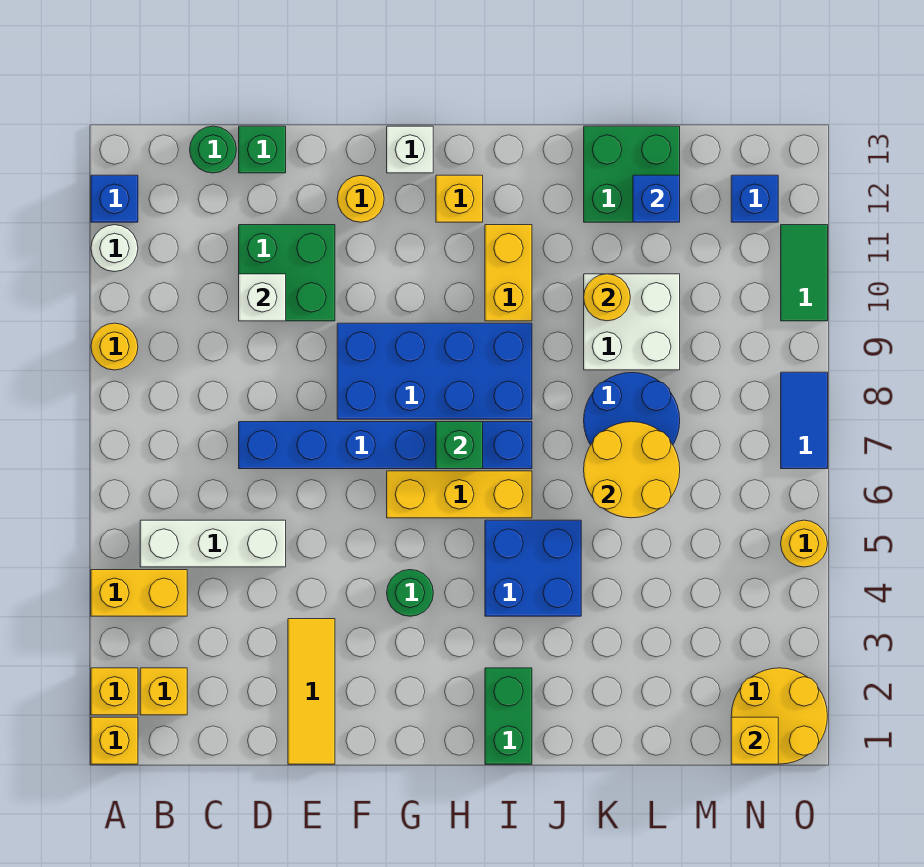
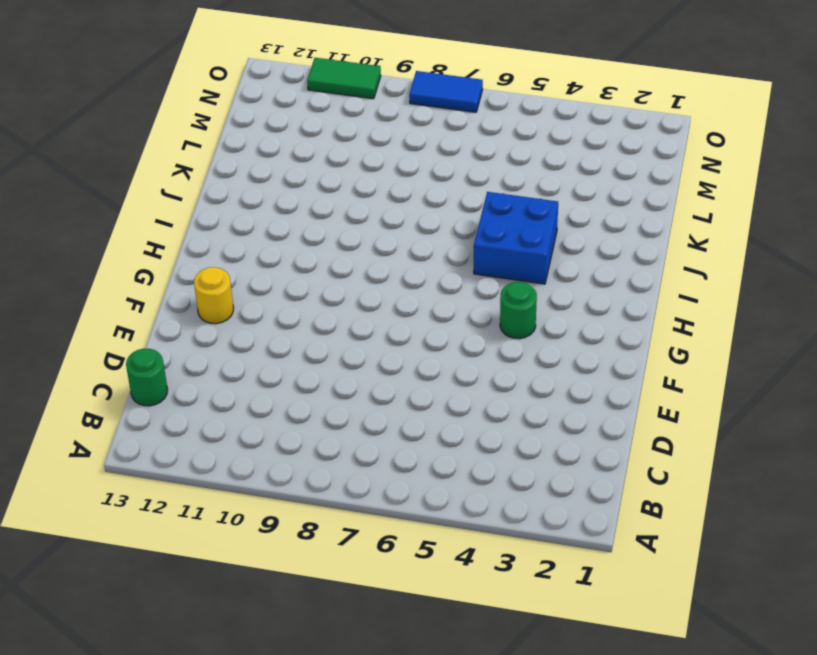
none -> yellow brick A1 level 1
none -> yellow brick A2 level 1
none -> yellow brick A4:B4 level 1
none -> yellow round brick A9 level 1

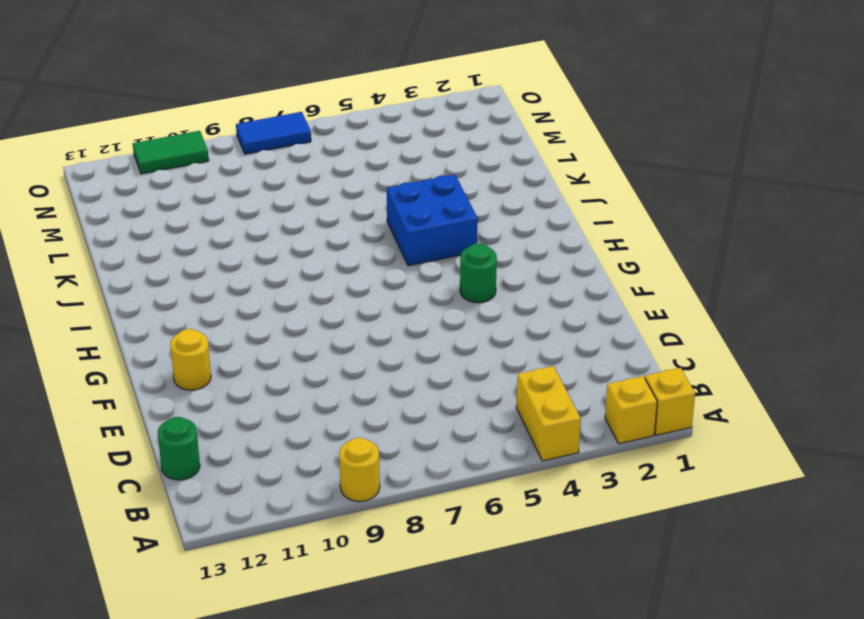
none -> white round brick A11 level 1
none -> blue brick A12 level 1
none -> yellow brick B2 level 1
none -> white brick B5:D5 level 1

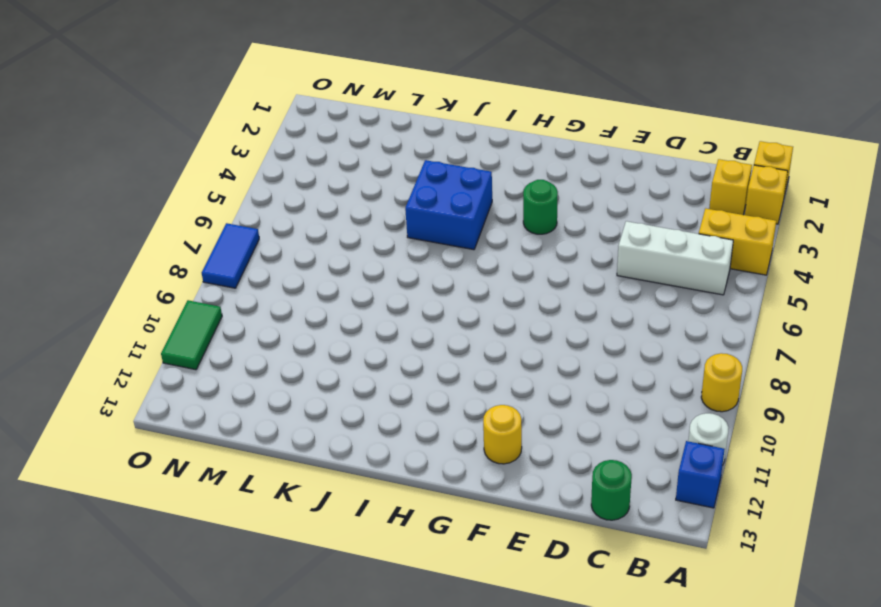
none -> blue brick D7:I7 level 1
none -> green brick D10:E11 level 1
none -> green brick D13 level 1
none -> yellow tile E1:E3 level 1

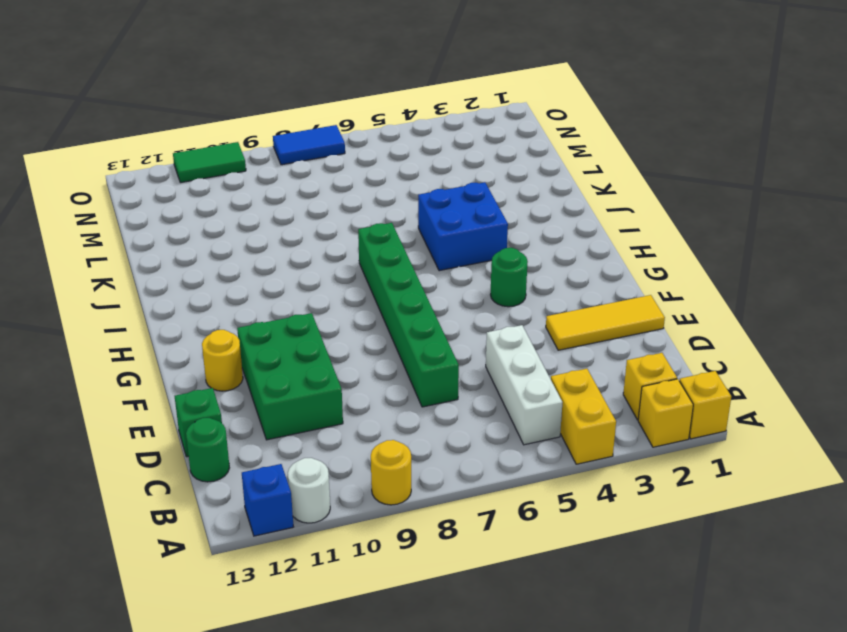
green brick D7:I7 level 1 -> blue brick D7:I7 level 1
green brick D10:F11 level 1 -> green brick D10:E11 level 1
none -> blue brick F8:I9 level 1
none -> yellow brick G6:I6 level 1
none -> white brick G13 level 1
none -> yellow brick H12 level 1

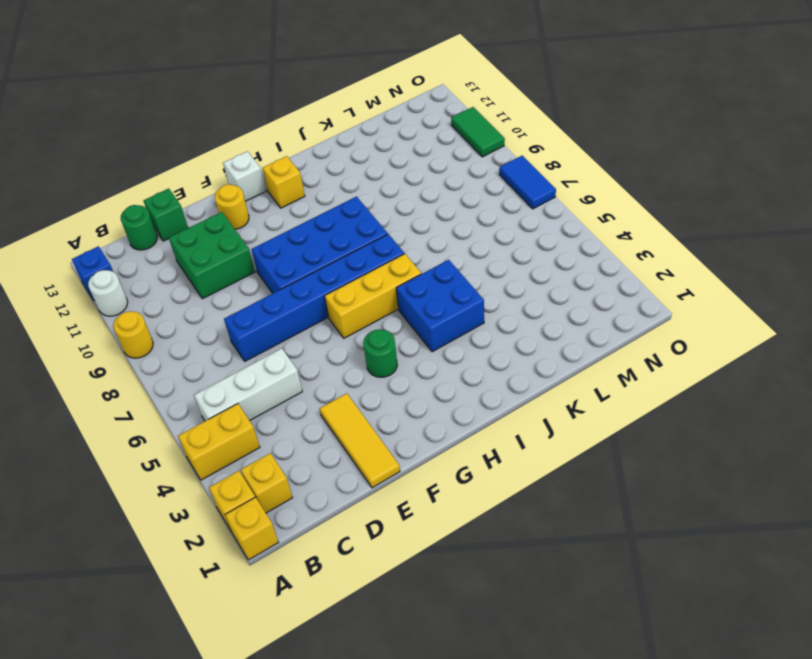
none -> green brick I1:I2 level 1
none -> yellow brick I10:I11 level 1
none -> blue round brick K7:L8 level 1
none -> white brick K9:L10 level 1

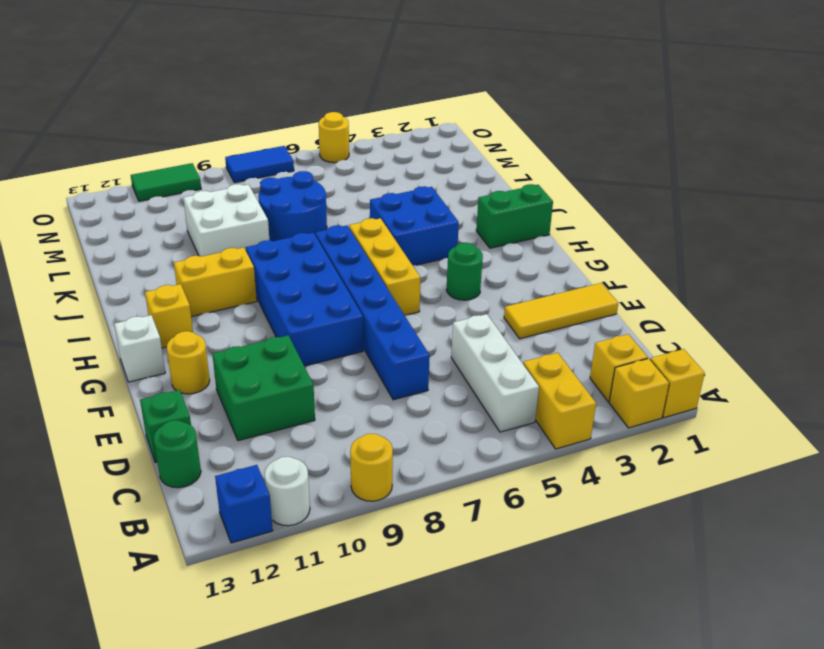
none -> green brick K12:L13 level 1
none -> yellow round brick N1:O2 level 1
none -> blue brick N12 level 1
none -> white brick D10 level 2

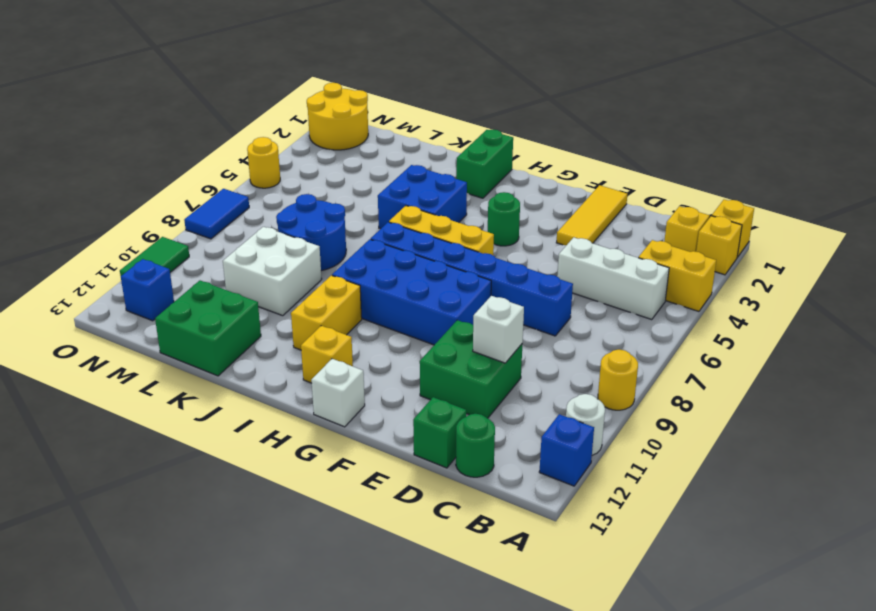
none -> yellow round brick F12 level 1
none -> green brick H7 level 2
none -> yellow round brick K6:L7 level 2
none -> yellow round brick K10 level 2

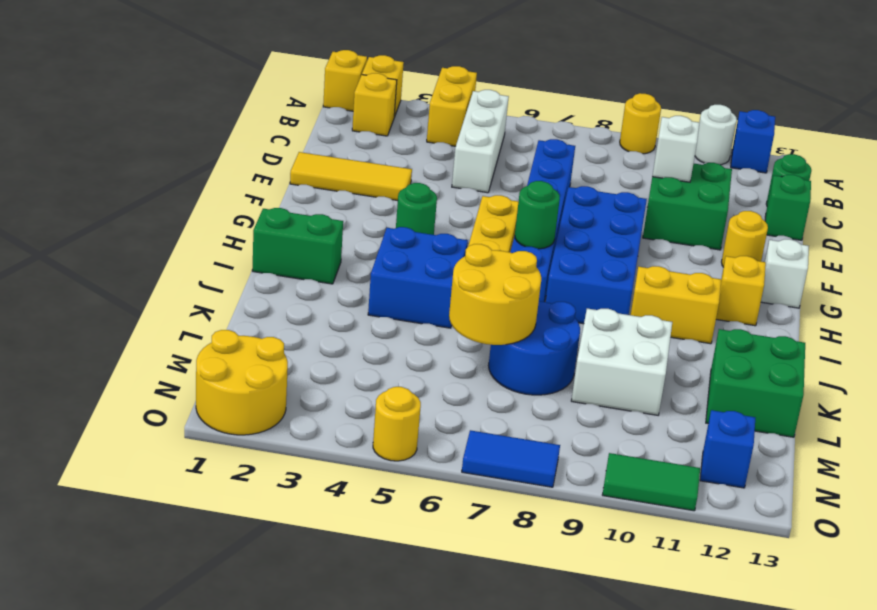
green round brick H7 level 2 -> green brick H7 level 2
none -> yellow round brick K10 level 2
none -> blue brick L12 level 2
none -> yellow brick N1 level 2

